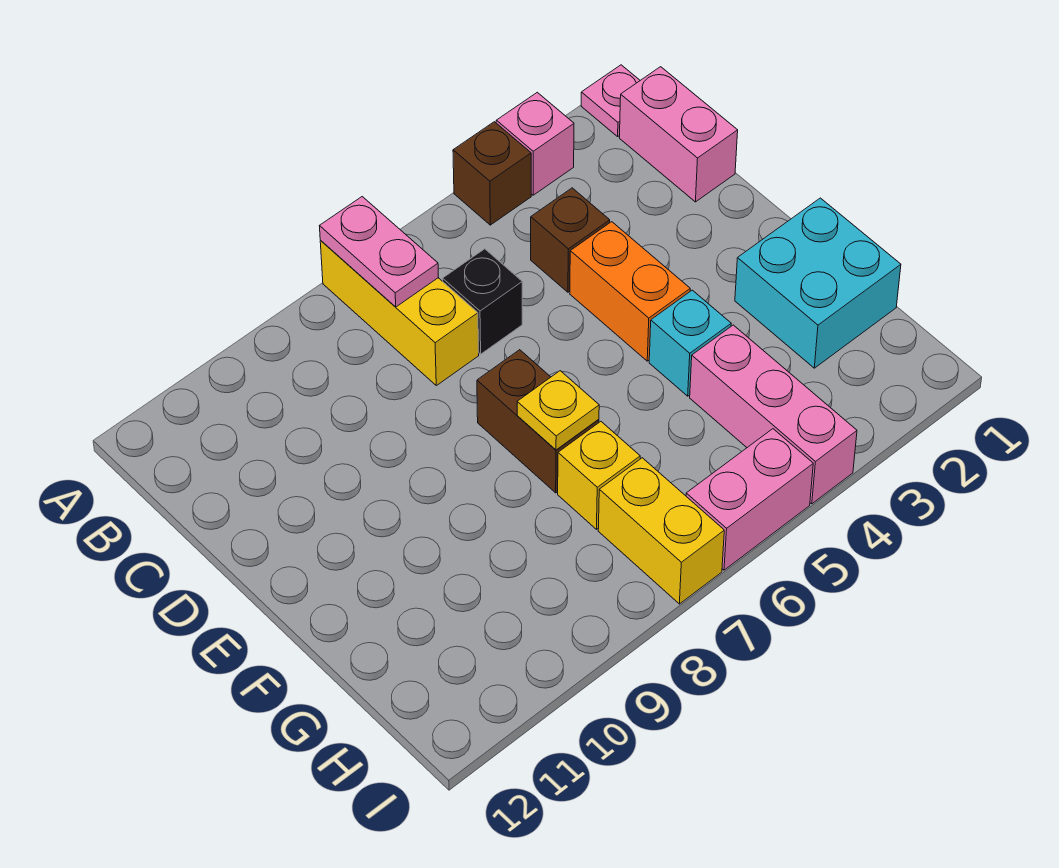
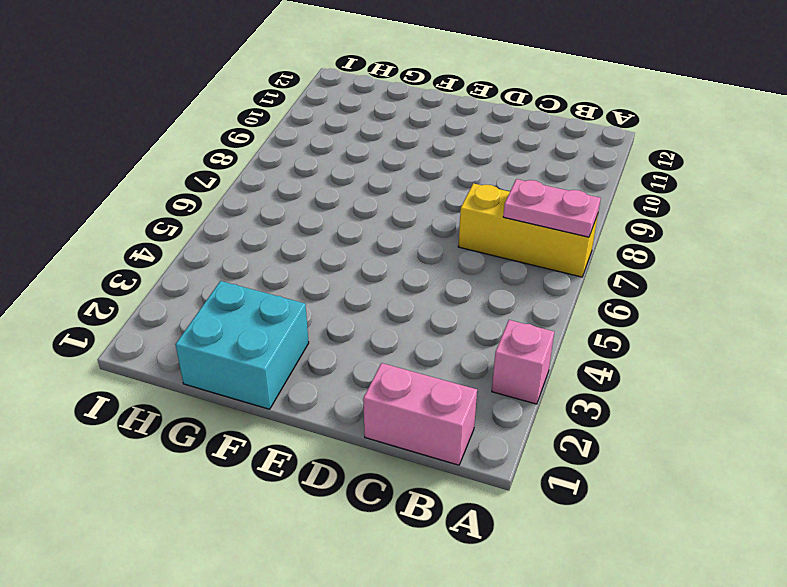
none -> pink plate A1 level 1
none -> brown brick A4 level 1
none -> brown brick C4 level 1

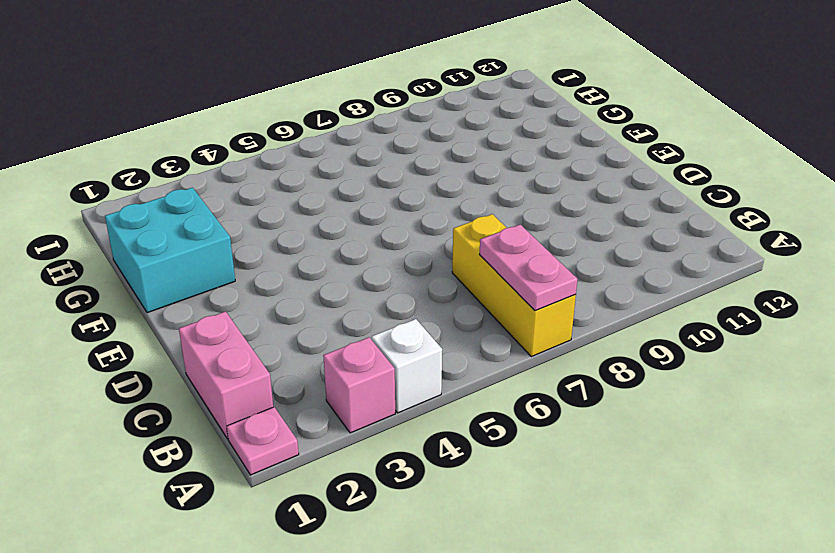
white brick A4 level 1 -> brown brick A4 level 1
none -> brown brick C4 level 1
none -> black brick C6 level 1
none -> orange brick D4:E4 level 1

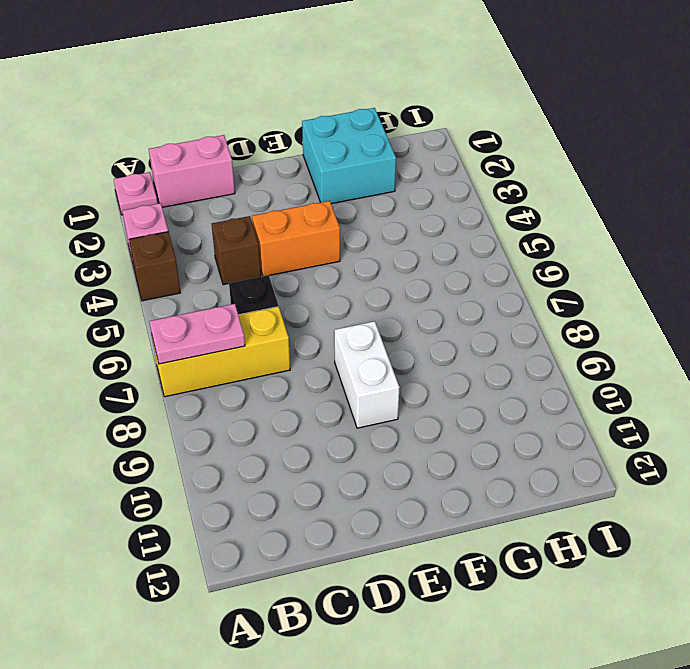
white brick E8:E9 level 1 -> none
none -> brown brick E7:F7 level 1
none -> cyan brick F4 level 1
none -> pink brick G4:I4 level 1

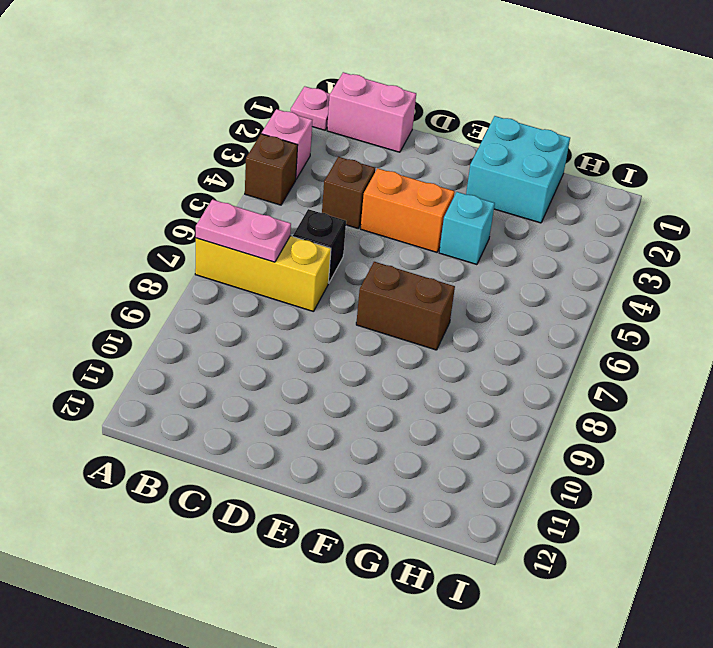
none -> pink brick G4:I4 level 1
none -> yellow brick G7 level 1
none -> yellow brick H7:I7 level 1

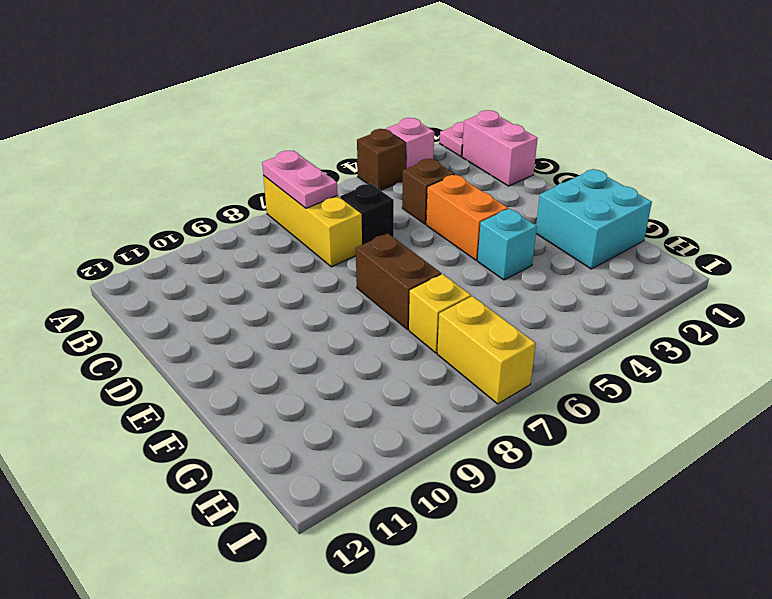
none -> pink brick G4:I4 level 1
none -> pink brick I5:I6 level 1
none -> yellow plate F7 level 2

